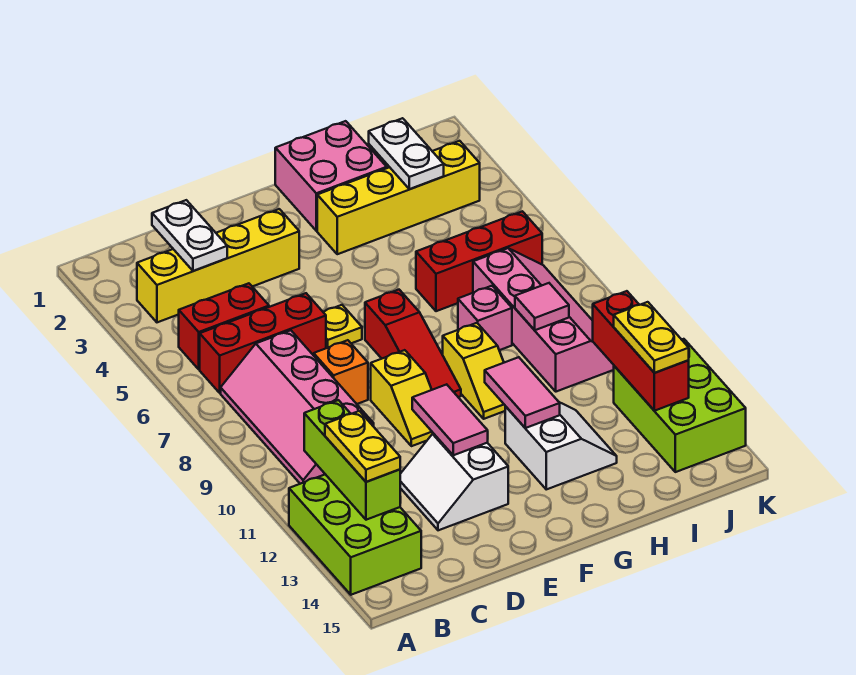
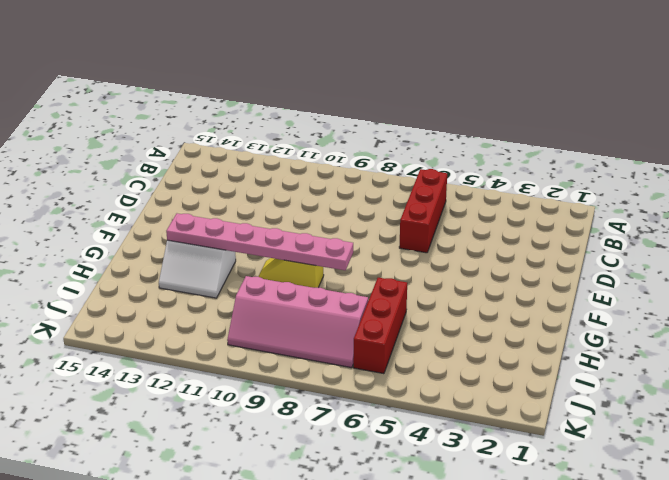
pink plate G8:G13 level 2 -> pink tile G11:G12 level 2
none -> lime brick A12:B14 level 1
none -> yellow brick B3:E3 level 1
none -> red brick B5:C5 level 1

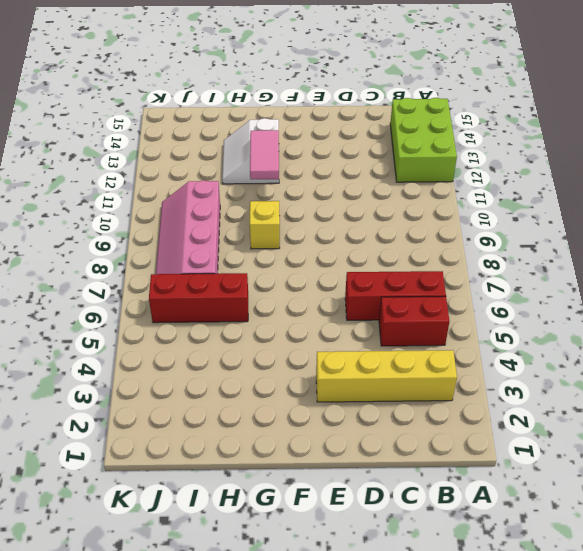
none -> pink slope B7:C10 level 1 top C
none -> orange brick D8 level 1
none -> white slope D12:E13 level 1 top E

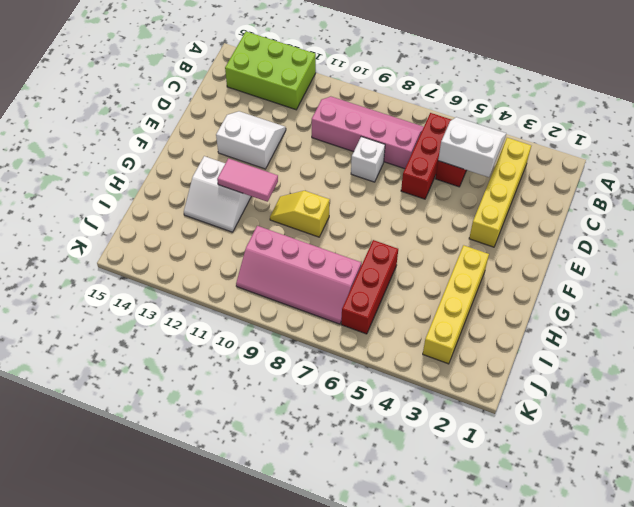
white slope B4:C5 level 2 top C -> none
white brick D8 level 1 -> orange brick D8 level 1
none -> yellow plate E6 level 1
none -> yellow slope E9:E10 level 1 top 9
none -> red slope F7:F9 level 1 top 7

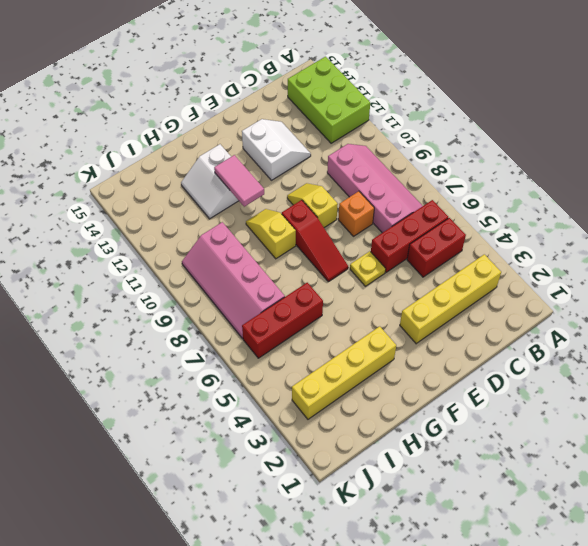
red slope F7:F9 level 1 top 9 -> red slope F7:F9 level 1 top 7
none -> pink brick G1:H2 level 1
none -> pink brick H8 level 1
none -> lime brick J12:K14 level 1

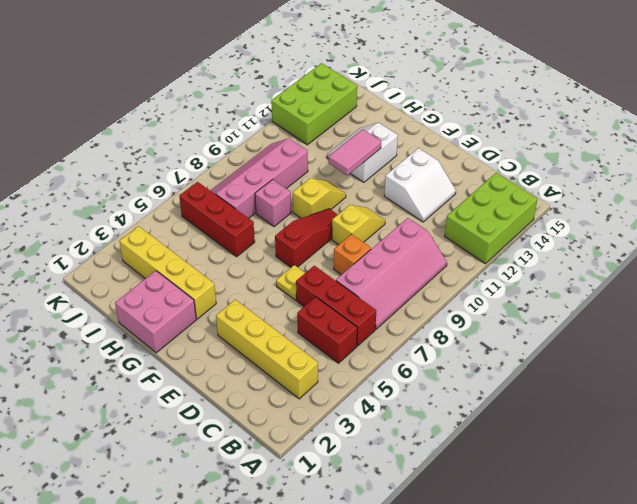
none -> lime brick B11:B13 level 2
none -> white plate C2:C3 level 2
none -> pink tile E11:E12 level 2

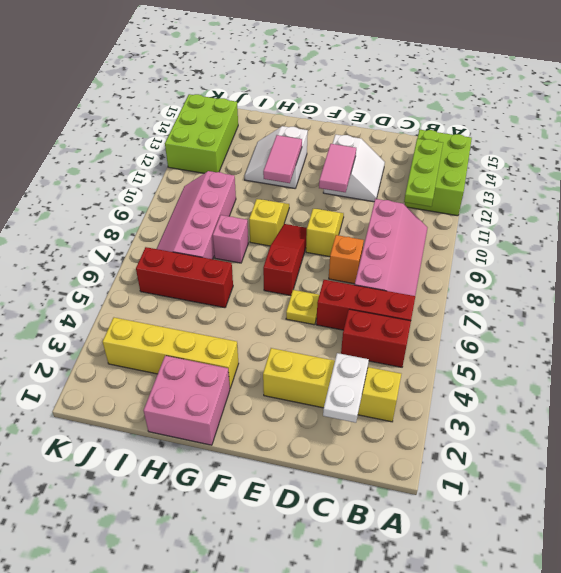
lime plate B11:B13 level 2 -> lime brick B11:B13 level 2
none -> white plate I2:I3 level 2
none -> pink tile I9 level 2
none -> red brick J11:J13 level 2

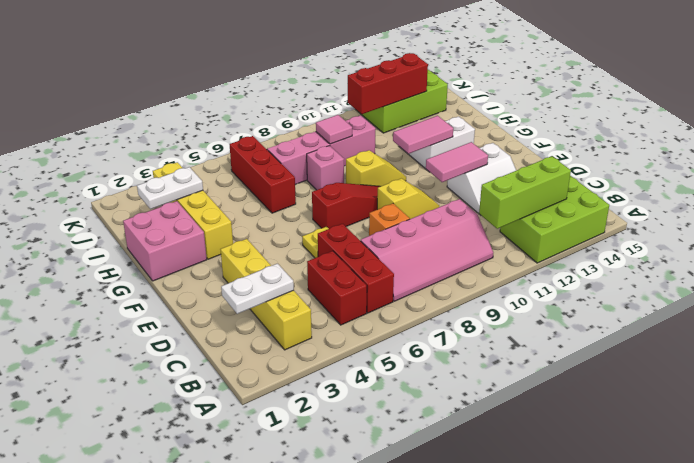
none -> yellow plate B12:B13 level 3
none -> yellow plate J12:J13 level 3

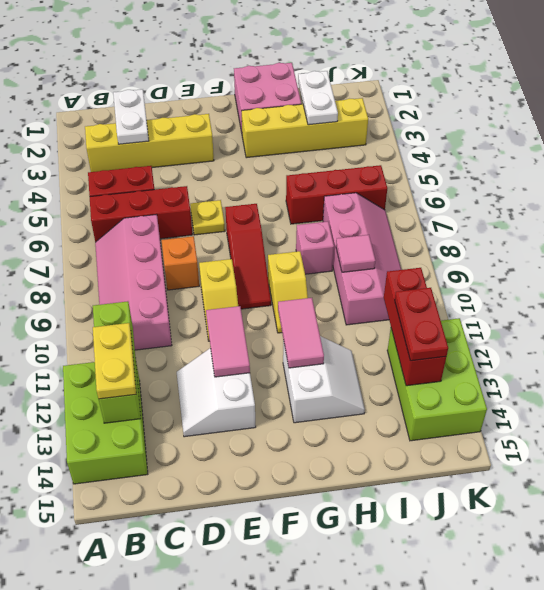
red plate J12:J13 level 3 -> yellow plate J12:J13 level 3

